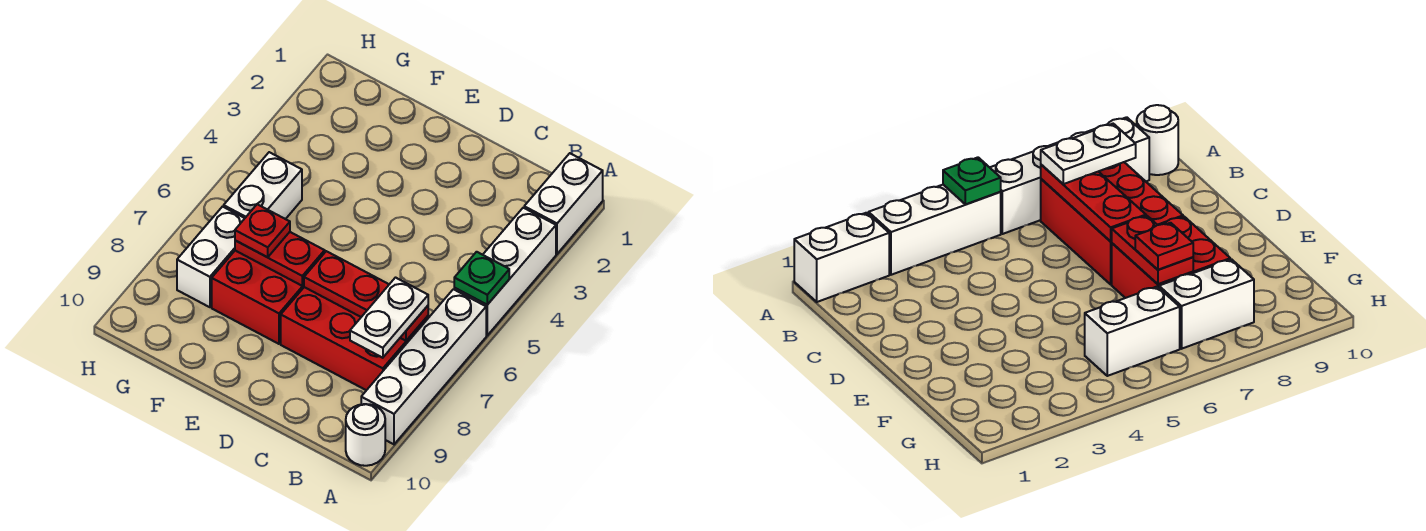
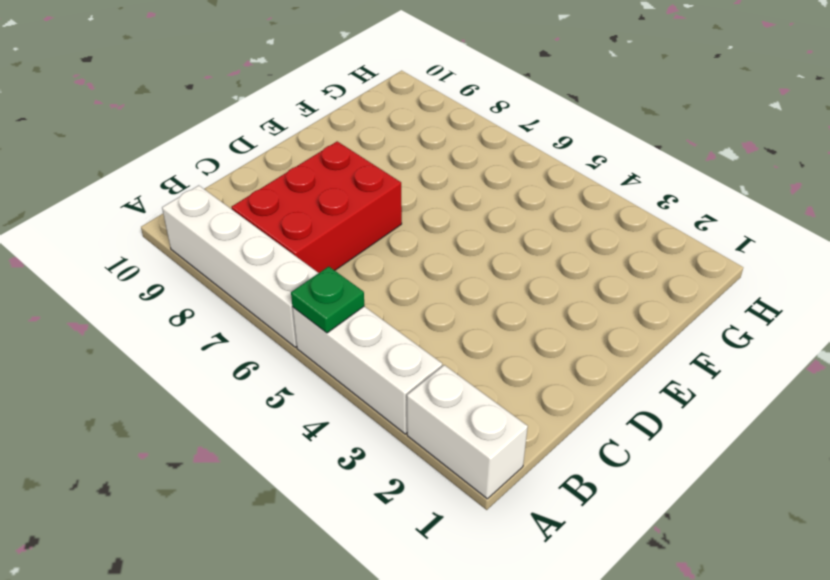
none -> white round brick A10 level 1
none -> red brick E7:F8 level 1
none -> white brick G5:G6 level 1

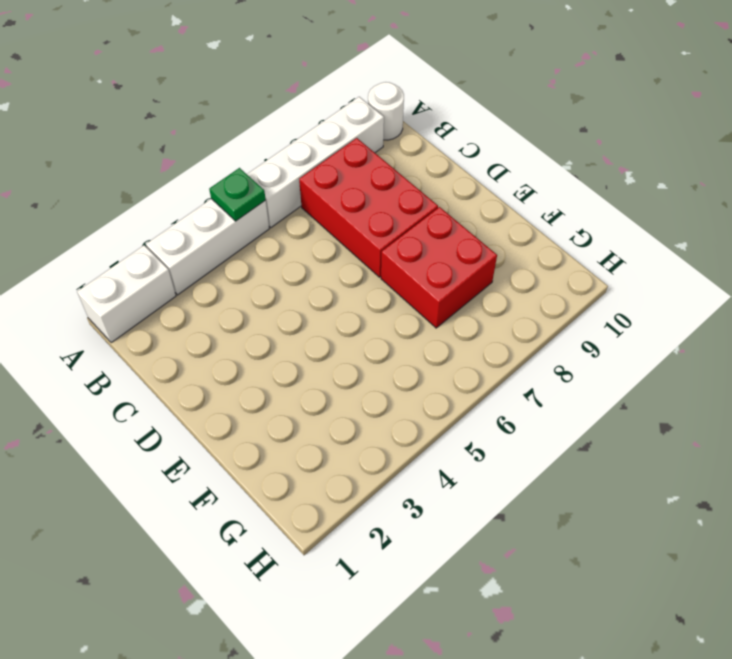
none -> white brick G5:G6 level 1
none -> white brick G7:G8 level 1
none -> red plate B7:D7 level 2

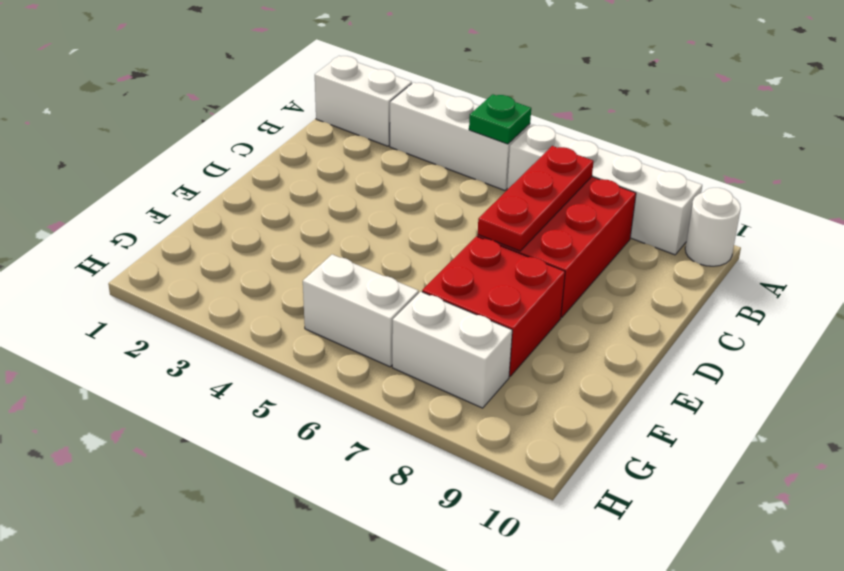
none -> red plate E7:F7 level 2
none -> white plate B7:B8 level 3
none -> red plate F7 level 3

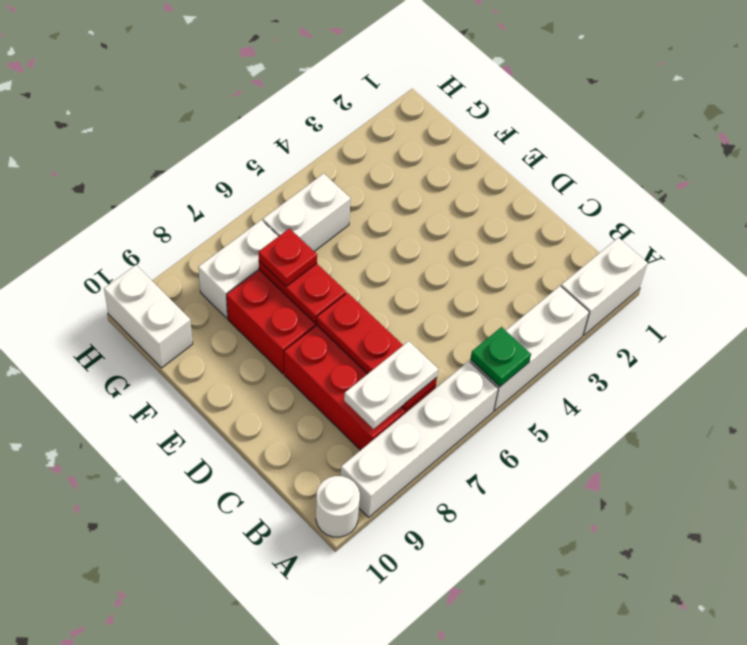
white brick G10:H10 level 1 -> none

